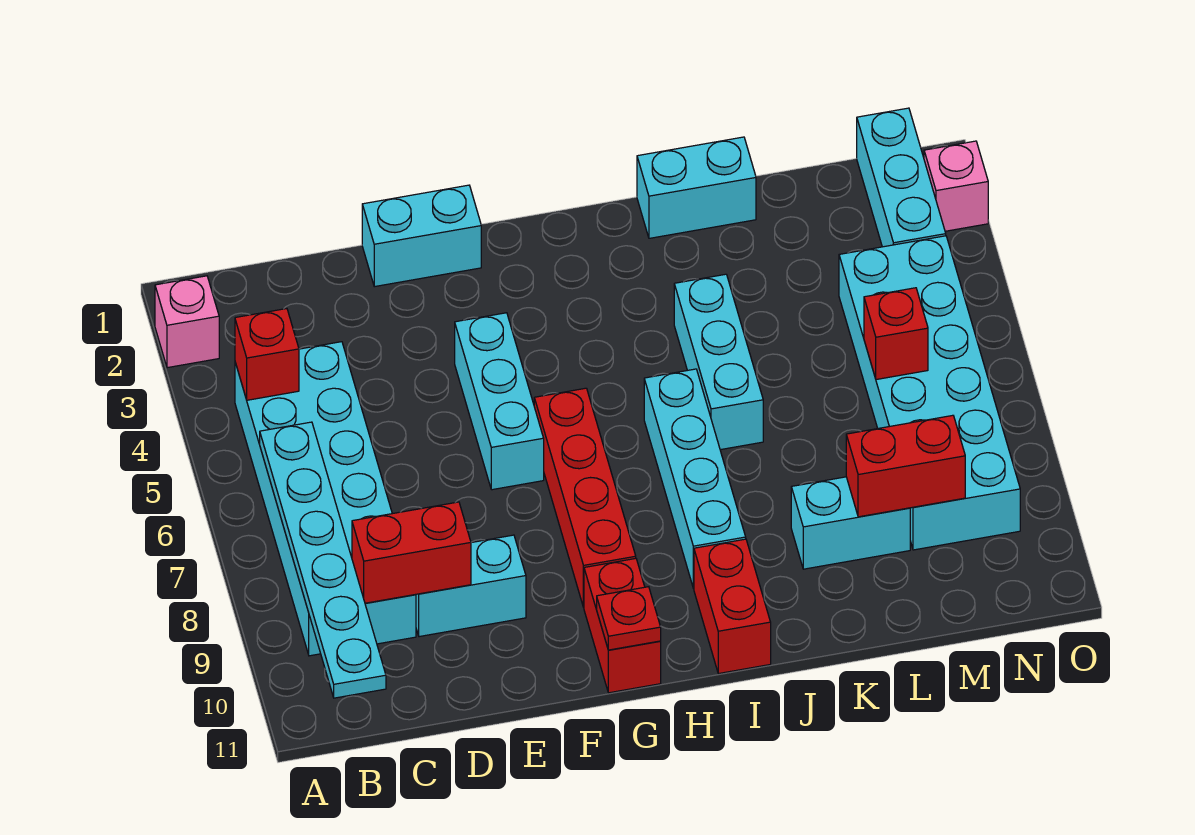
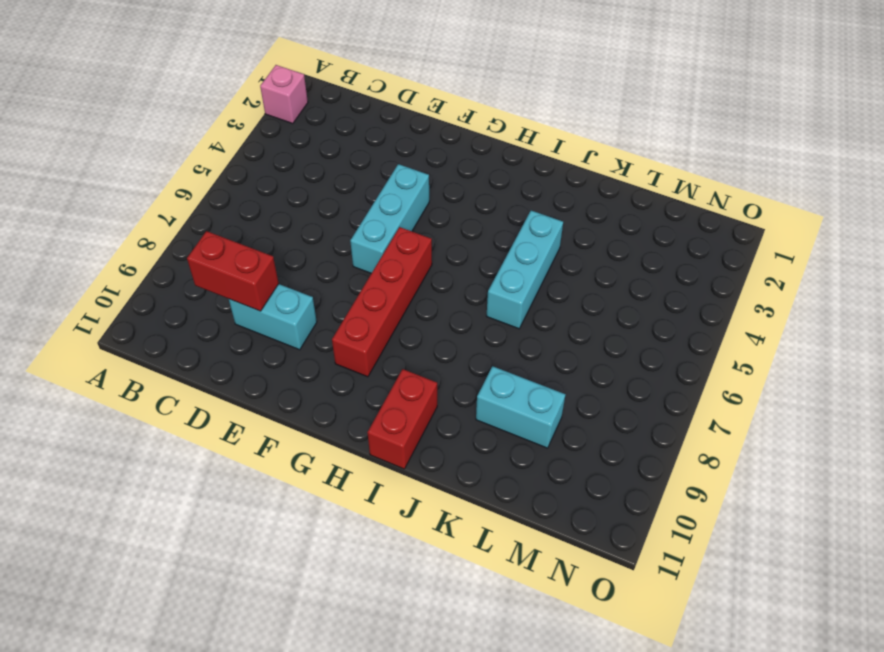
none -> cyan brick B4:C9 level 1
none -> cyan brick E1:F1 level 1
none -> red brick G10:G11 level 1

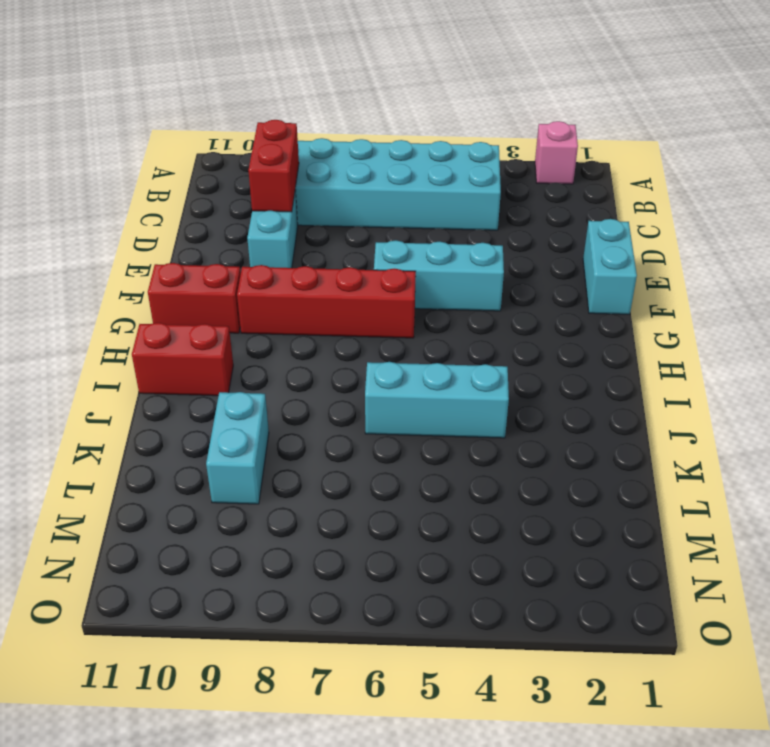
none -> cyan brick I6:I9 level 1
none -> cyan brick J1:K1 level 1
none -> cyan brick M4:N9 level 1

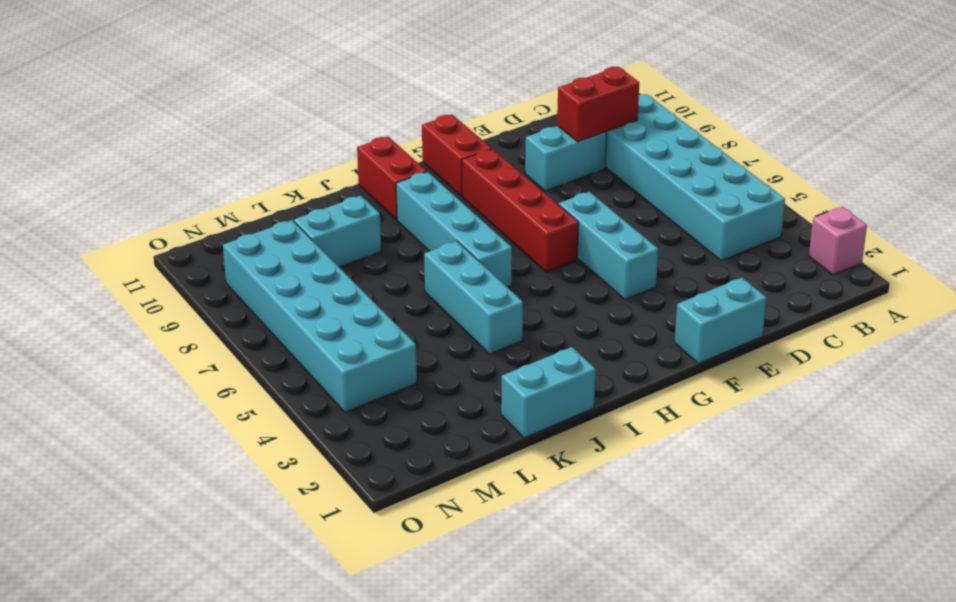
none -> cyan brick N1:N3 level 1
none -> pink brick O2 level 1
none -> red brick B4 level 2

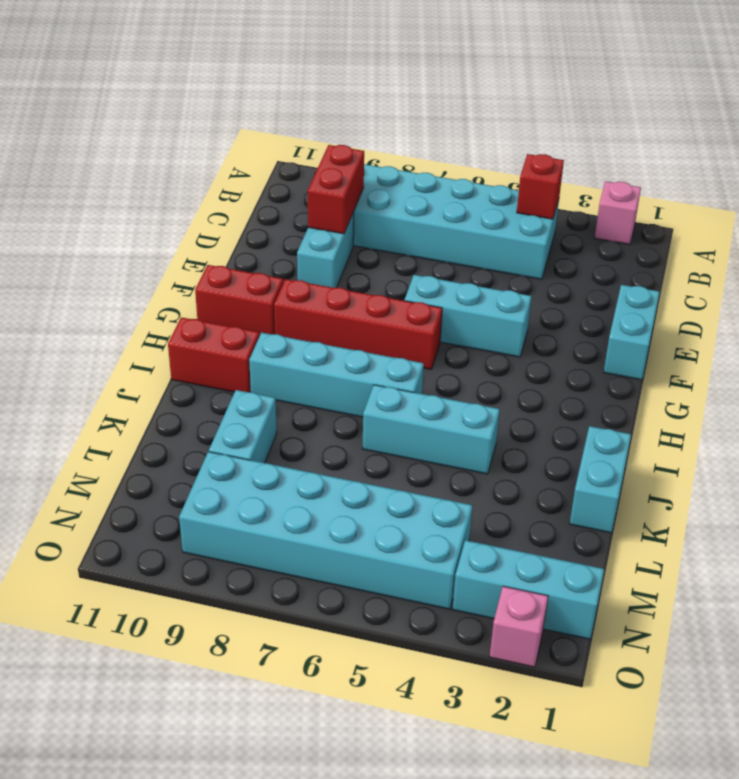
none -> cyan plate B6:B11 level 2
none -> red plate G11 level 2
none -> red brick L9:M9 level 2

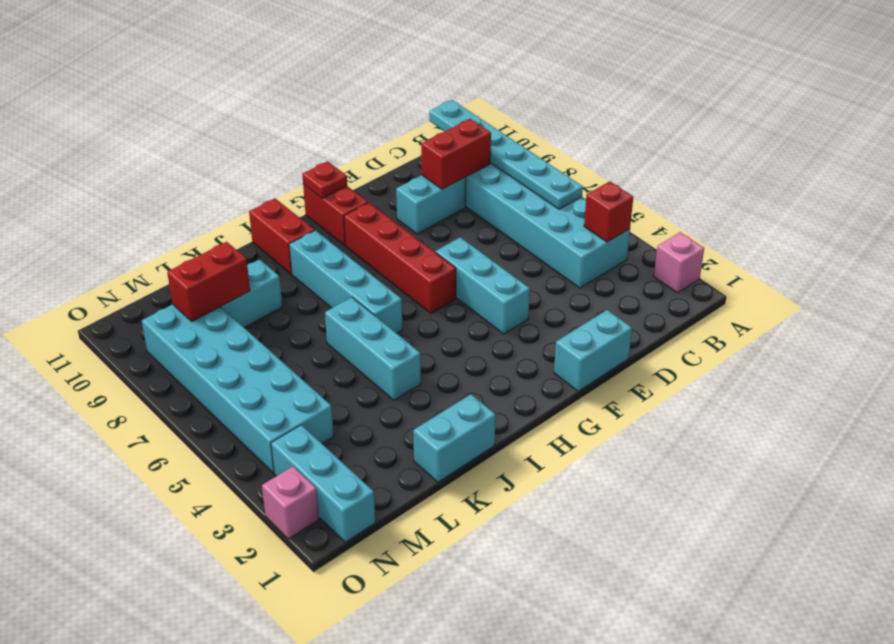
none -> red brick M6 level 2

